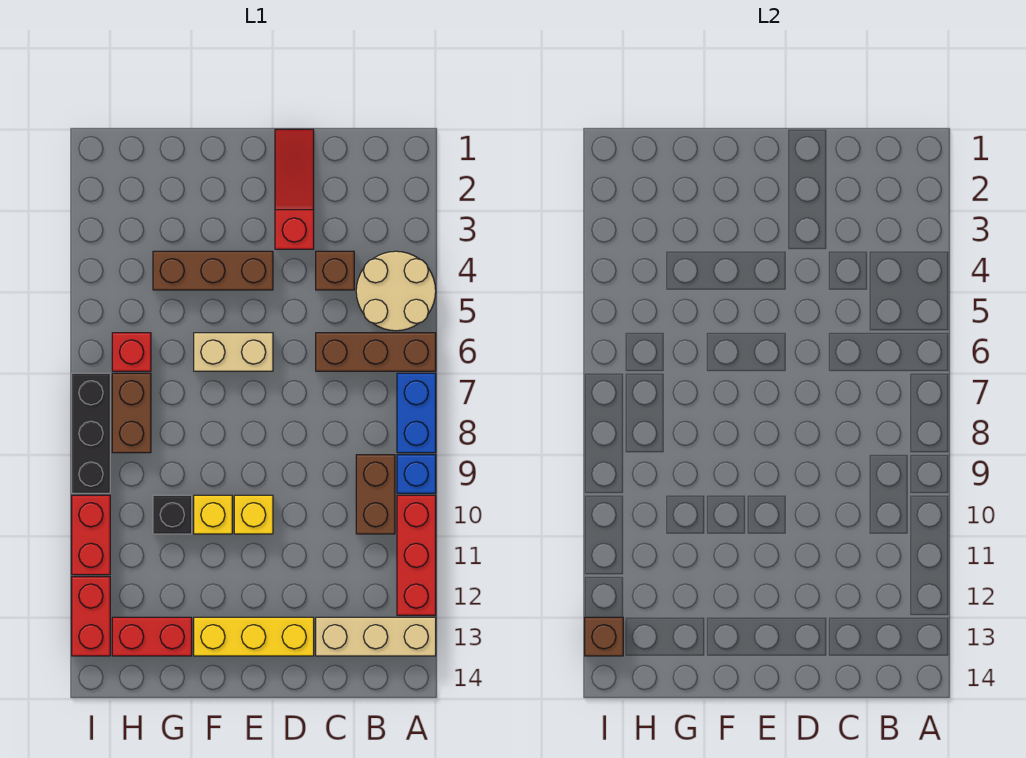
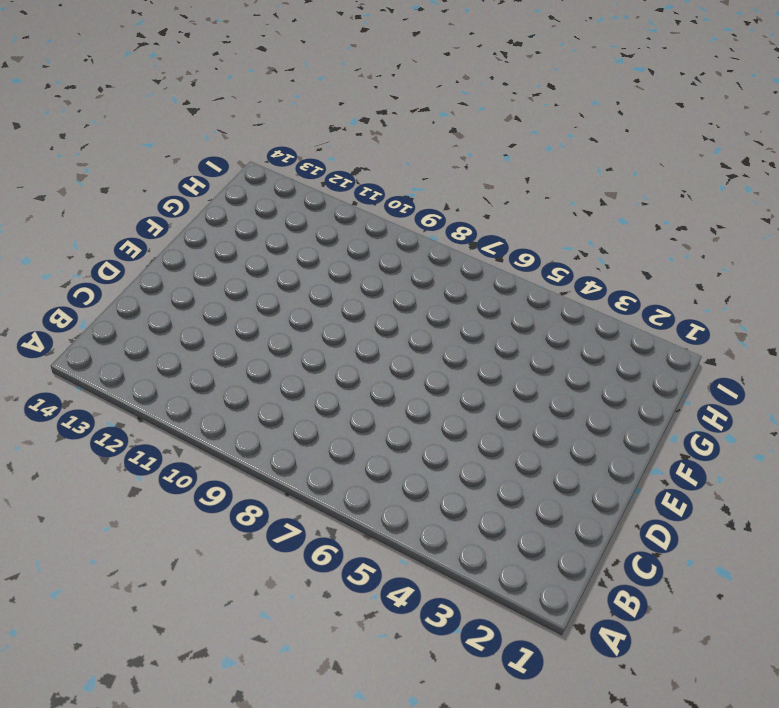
none -> tan round brick A4:B5 level 1
none -> brown brick A6:C6 level 1
none -> blue brick A7:A8 level 1

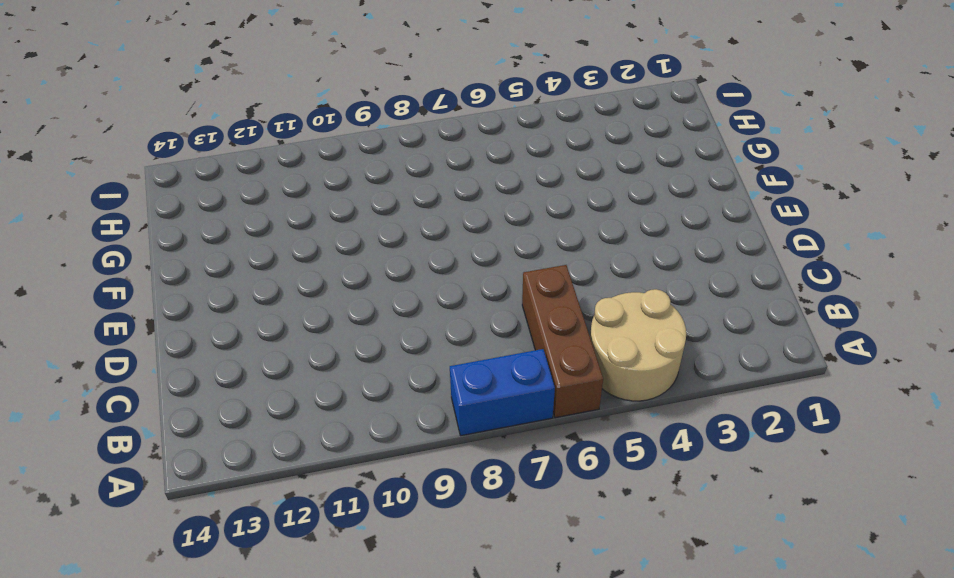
none -> blue brick A9 level 1
none -> red brick A10:A12 level 1
none -> tan brick A13:C13 level 1

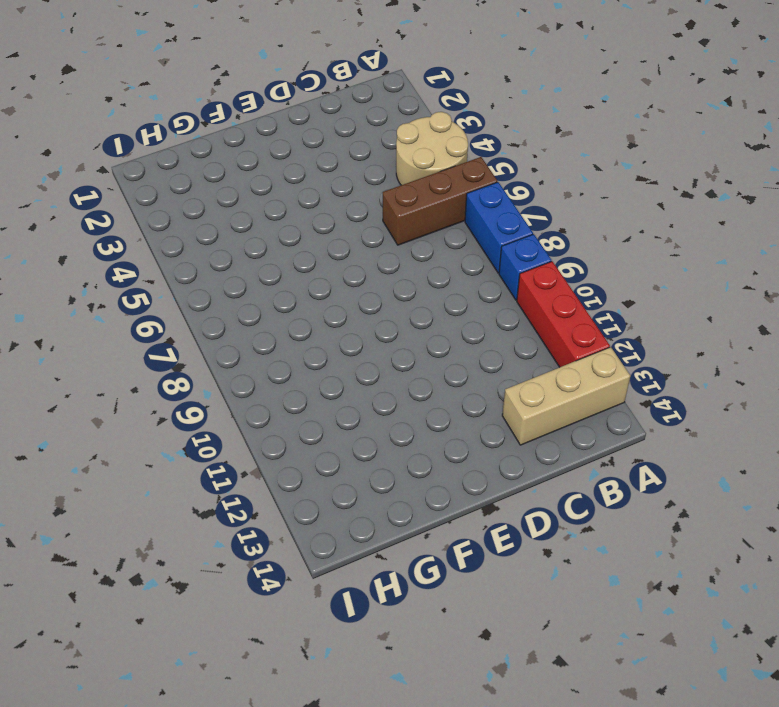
none -> brown brick B9:B10 level 1
none -> brown brick C4 level 1
none -> red slope D1:D3 level 1 top 3

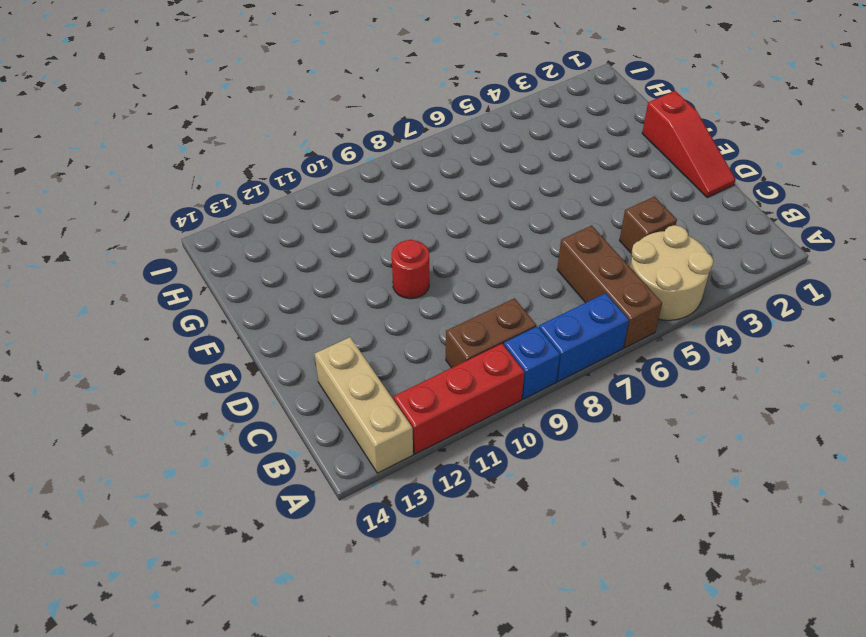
red slope D1:F1 level 1 top F -> red slope D1:D3 level 1 top 3
red round brick E10 level 1 -> yellow brick E10 level 1
none -> yellow brick D13:F13 level 1
none -> brown brick E4:G4 level 1
none -> tan brick E6:F6 level 1

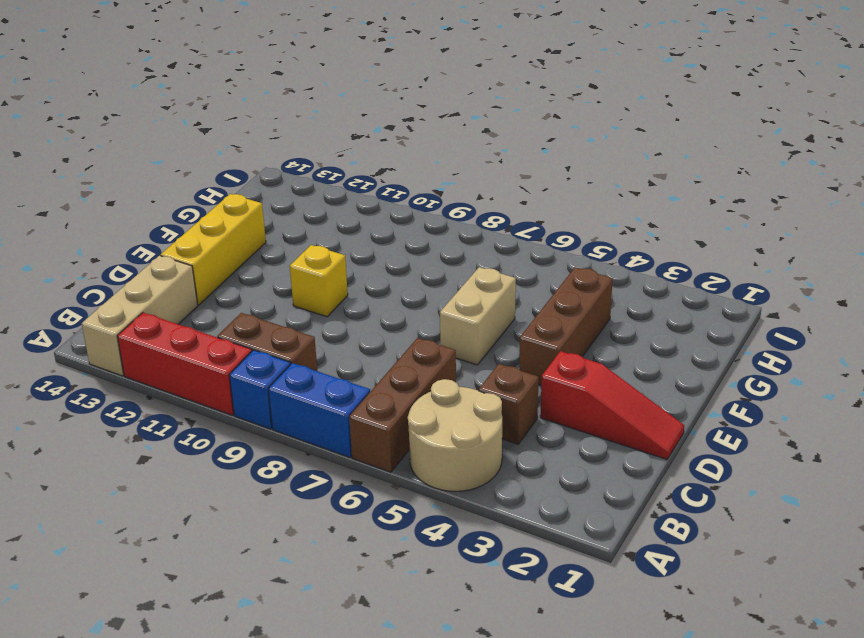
none -> yellow brick F10 level 1
none -> black brick G10 level 1
none -> red brick G13:H13 level 1

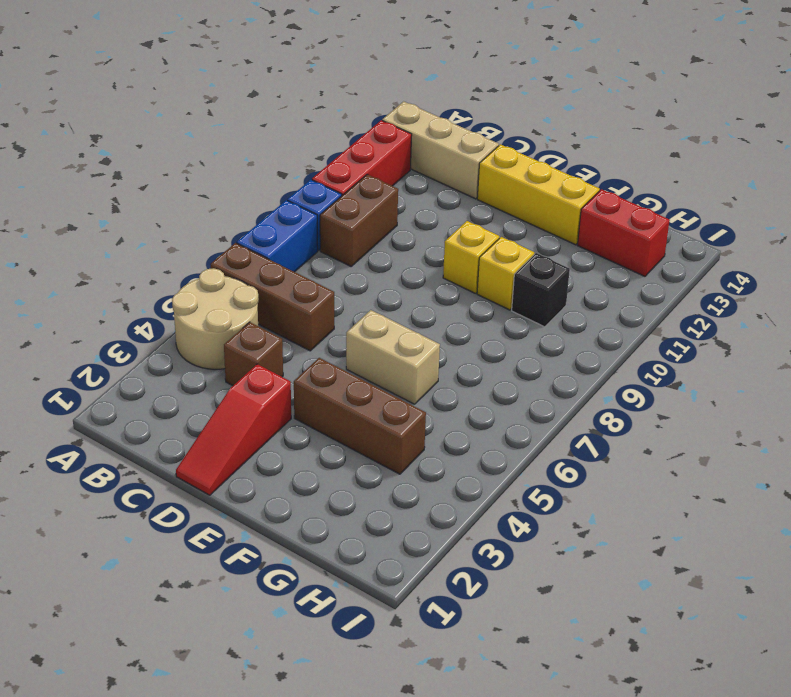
none -> red brick H6 level 1
none -> brown brick H7:H8 level 1
none -> black brick I7:I9 level 1

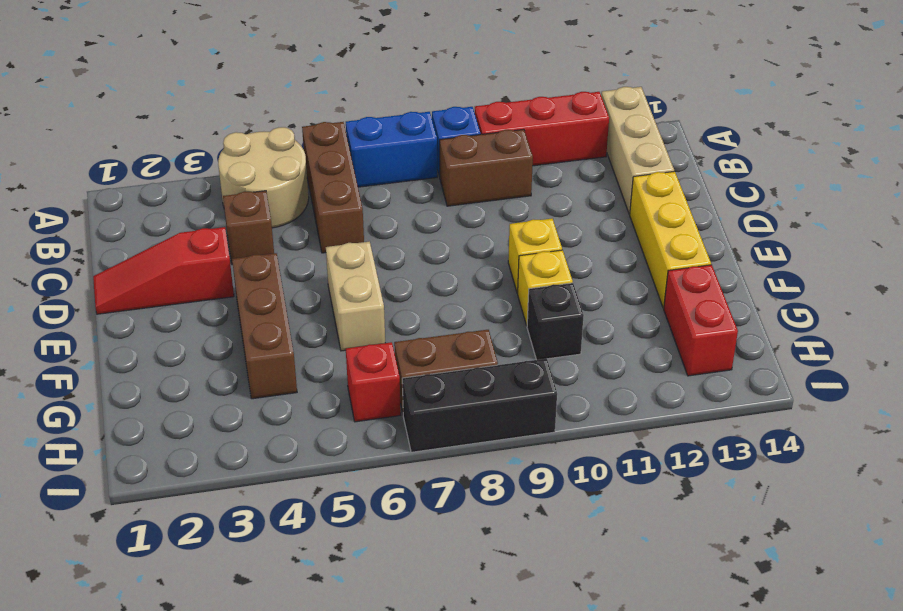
none -> red brick I10:I11 level 1
none -> red brick I12:I13 level 1
none -> brown brick I13 level 2

